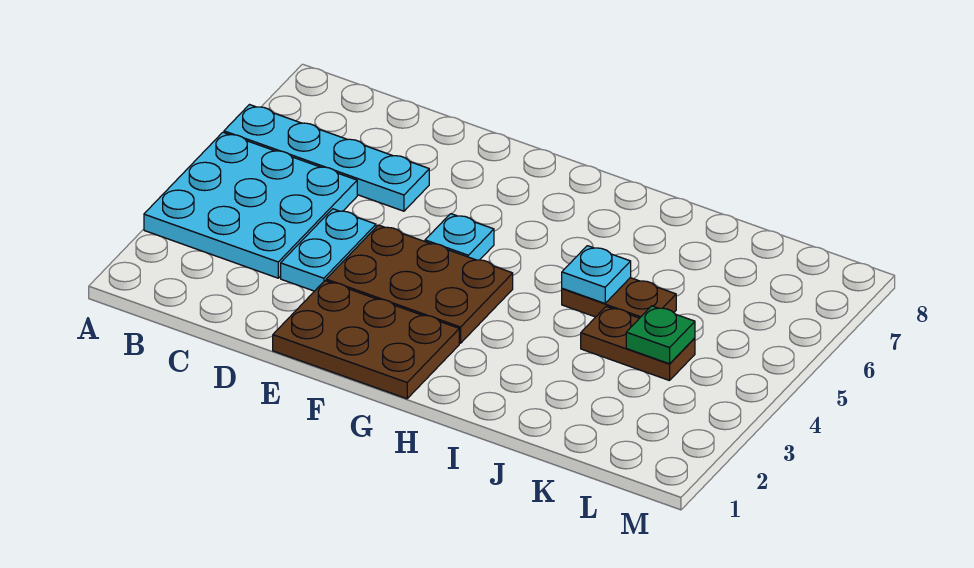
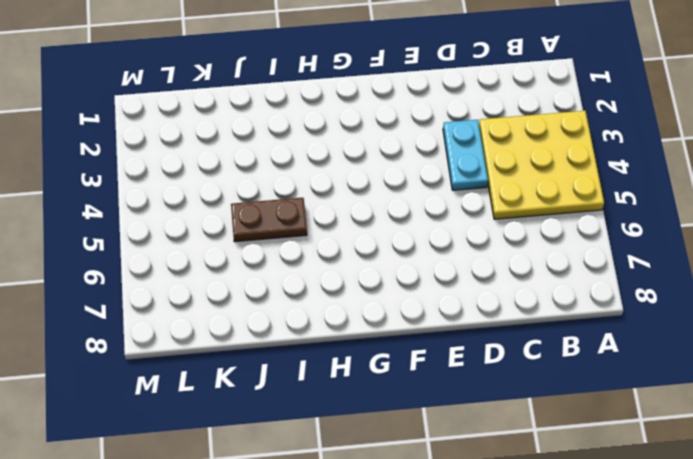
yellow plate A3:C5 level 1 -> cyan plate A3:C5 level 1
none -> cyan plate A6:D6 level 1
none -> brown plate E1:G2 level 1

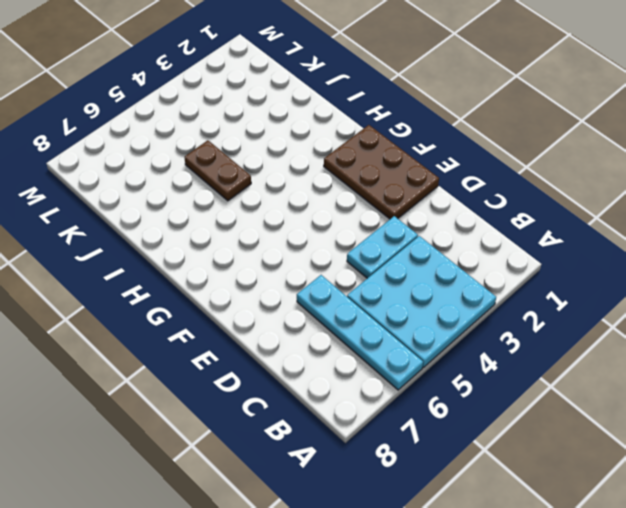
none -> brown plate E3:G4 level 1
none -> cyan plate F5 level 1

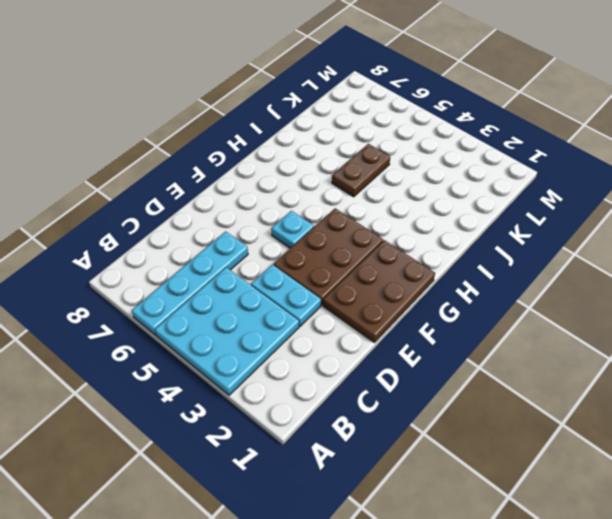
none -> brown plate J4:K4 level 1
none -> cyan plate I5 level 2

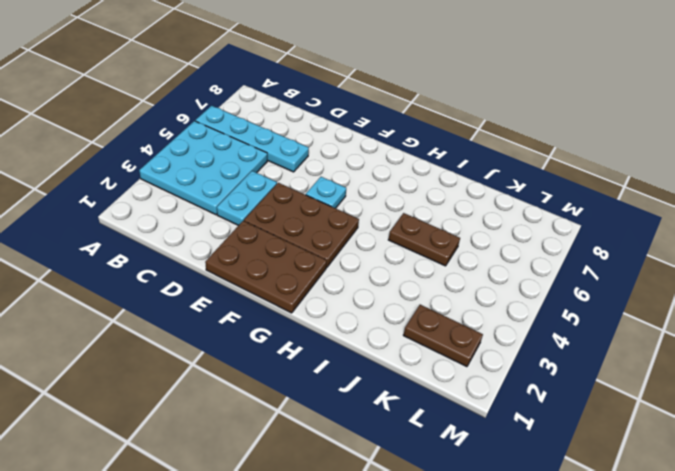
brown plate K2:L2 level 1 -> brown plate J4:K4 level 1
none -> cyan plate I5 level 2
none -> green plate K4 level 2

